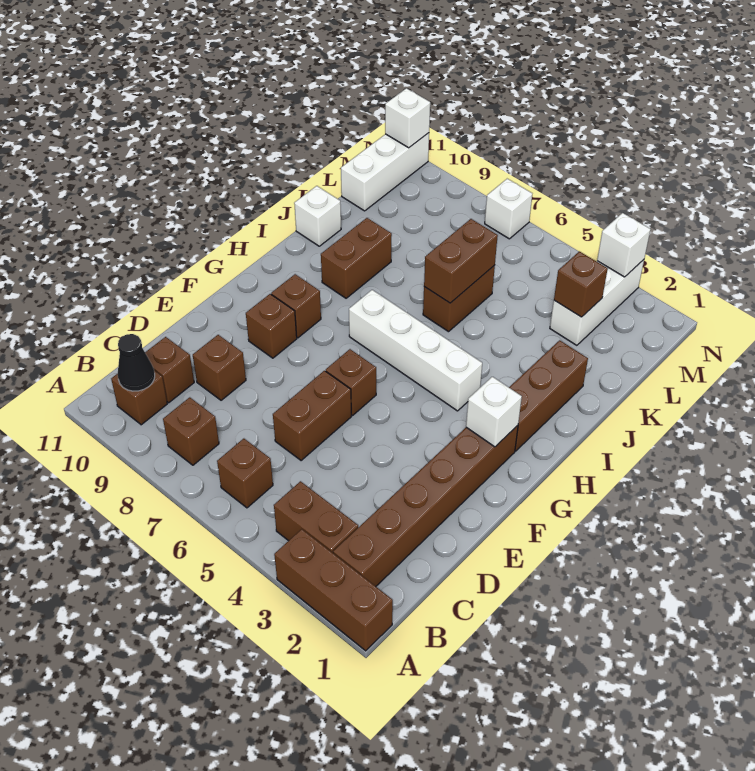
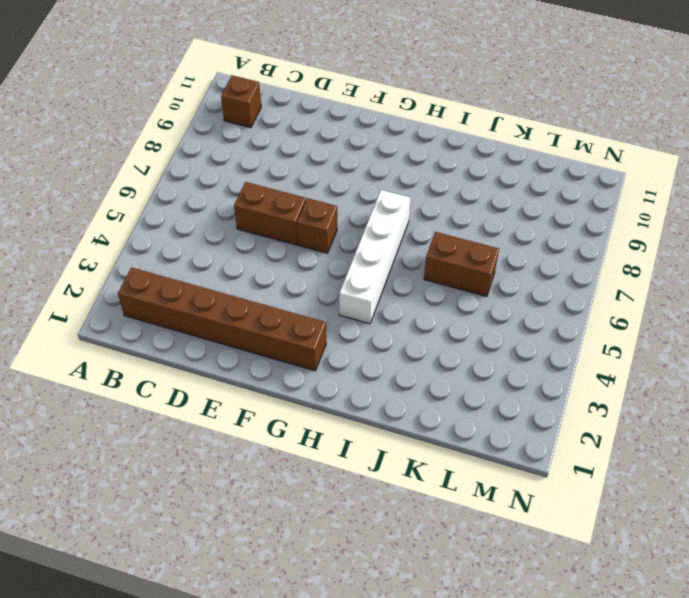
none -> brown brick A1:A3 level 1
none -> brown brick B3:B4 level 1
none -> brown brick B6 level 1

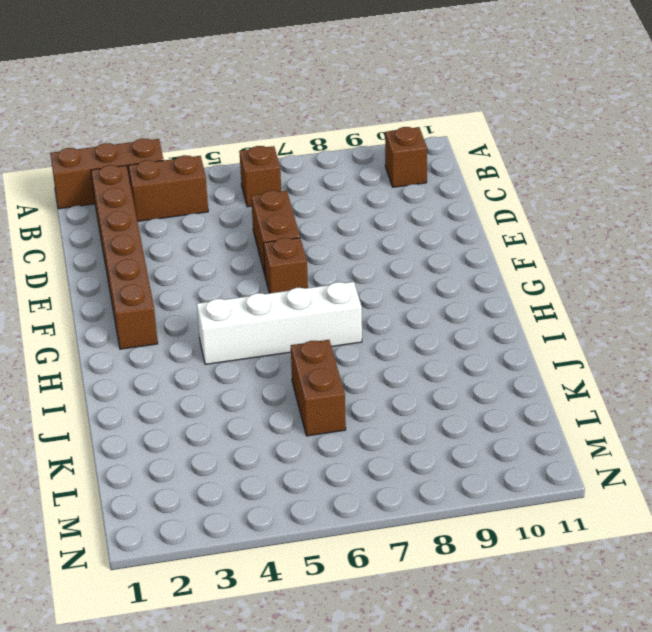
none -> brown brick B8 level 1
none -> brown brick C10 level 1
none -> brown brick D9 level 1

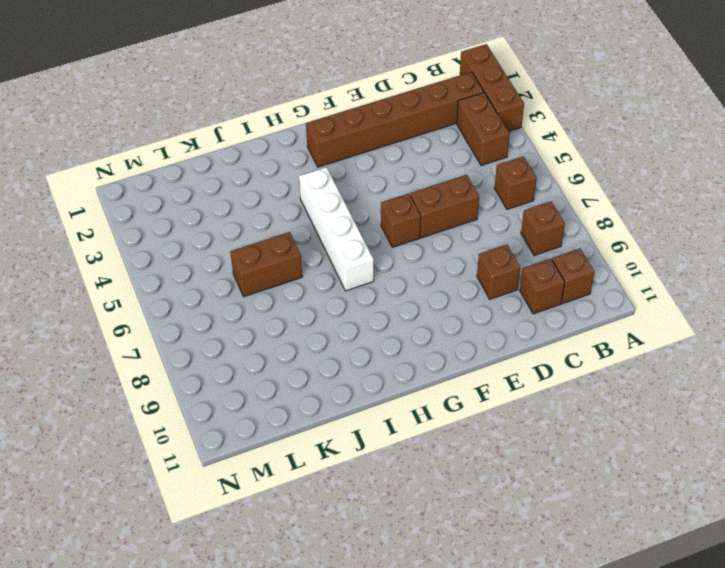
none -> brown brick F9 level 1
none -> brown brick G9 level 1
none -> brown brick H2:J2 level 1

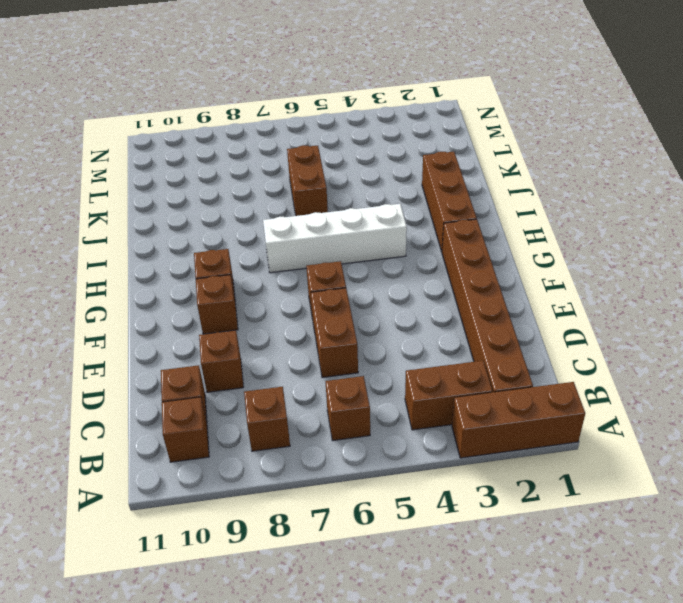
none -> brown brick I9:J9 level 1
none -> white brick J11 level 1
none -> white brick L3:N3 level 1

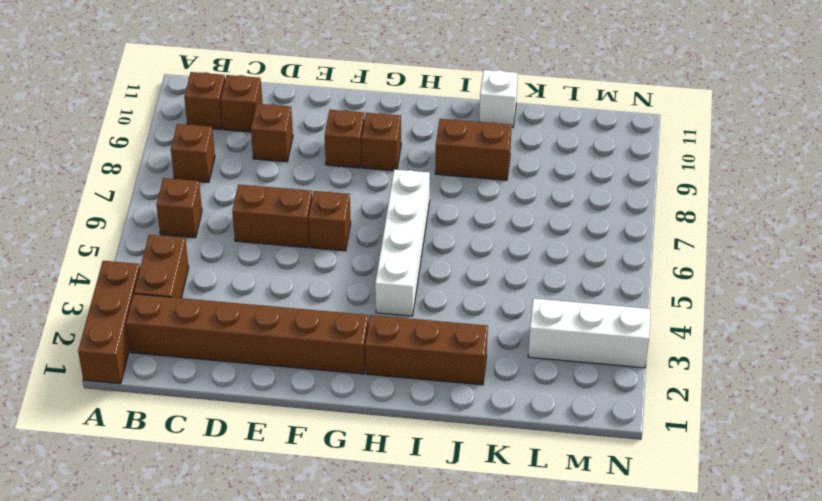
none -> brown brick J6:K6 level 1
none -> white brick L11:N11 level 1
none -> white brick N7 level 1

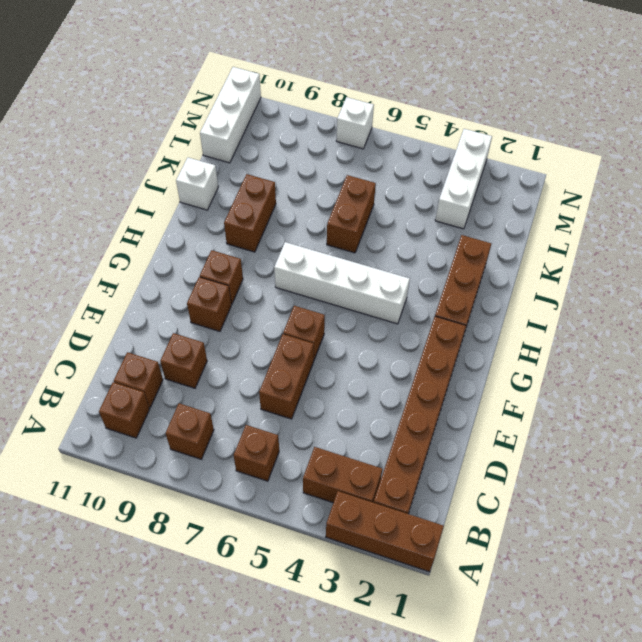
none -> black cone B10 level 2
none -> white brick G2 level 2
none -> brown brick J6:K6 level 2

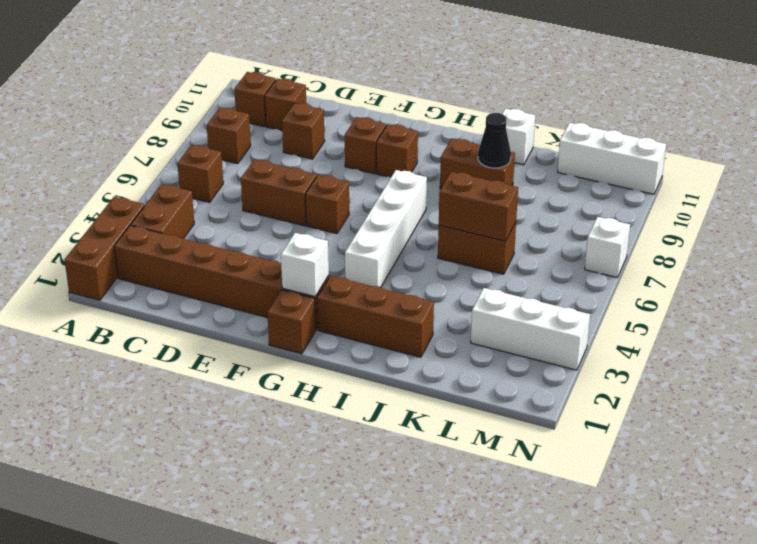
brown brick G1 level 1 -> brown brick L3 level 2
black cone J9 level 2 -> black cone B10 level 2
none -> white brick N3 level 2
none -> white brick N11 level 2

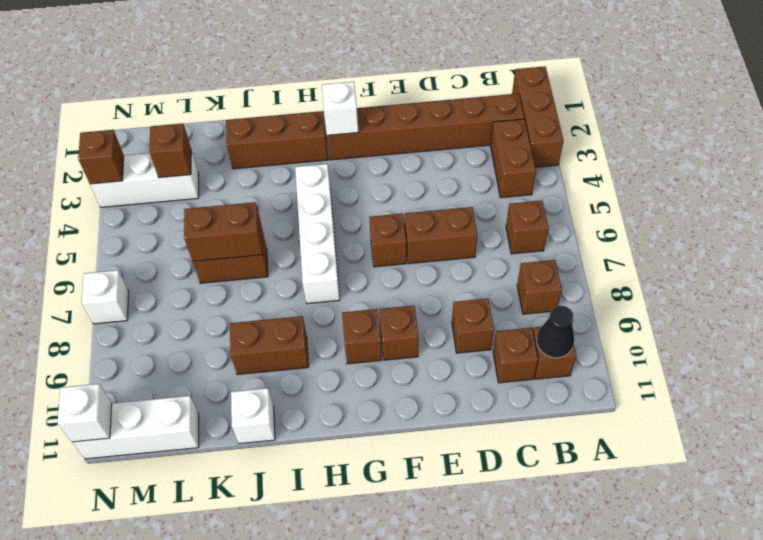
brown brick N3 level 2 -> white brick N3 level 2

